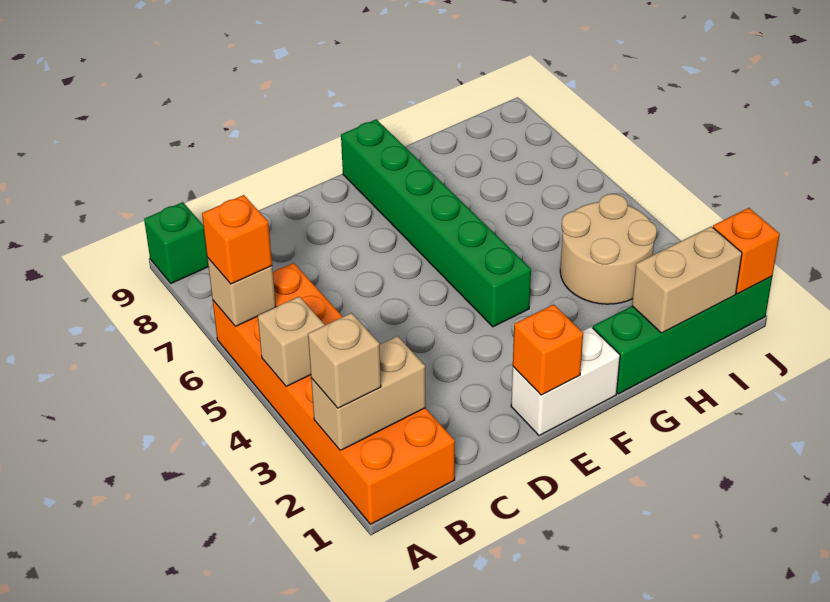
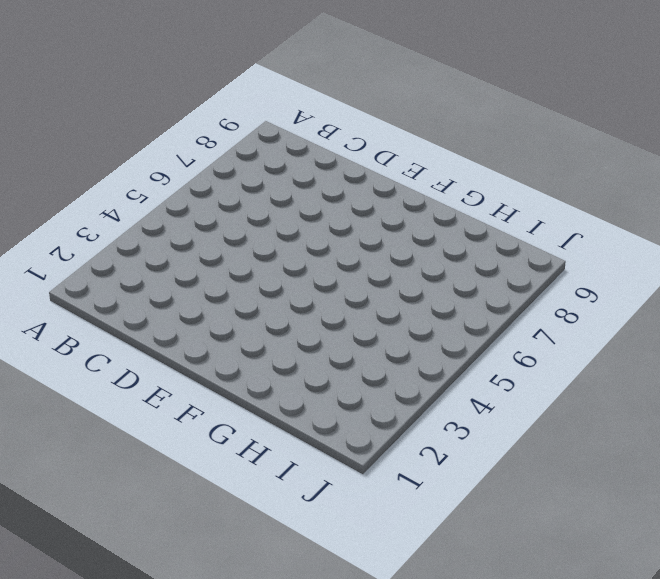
none -> orange brick A1:B6 level 1
none -> green brick A9 level 1
none -> white brick E1:F1 level 1

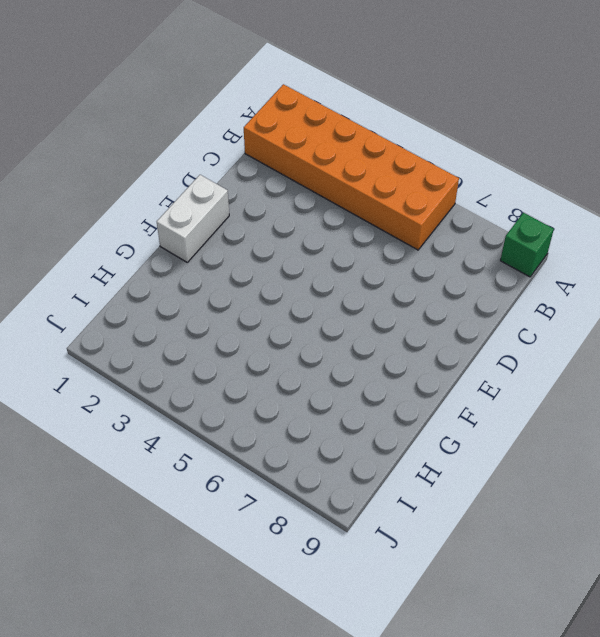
none -> green brick F4:F9 level 1
none -> green brick G1:J1 level 1
none -> tan round brick H3:I4 level 1

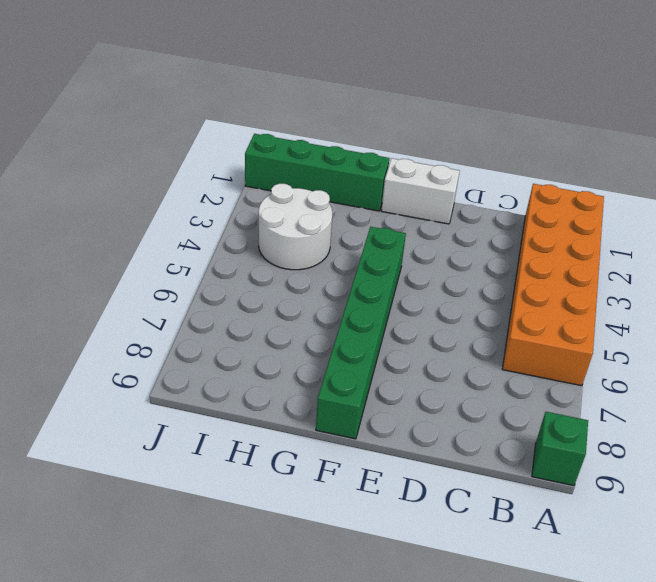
white round brick H3:I4 level 1 -> tan round brick H3:I4 level 1
none -> tan brick A2:B2 level 2
none -> tan brick A4 level 2
none -> tan brick A6 level 2

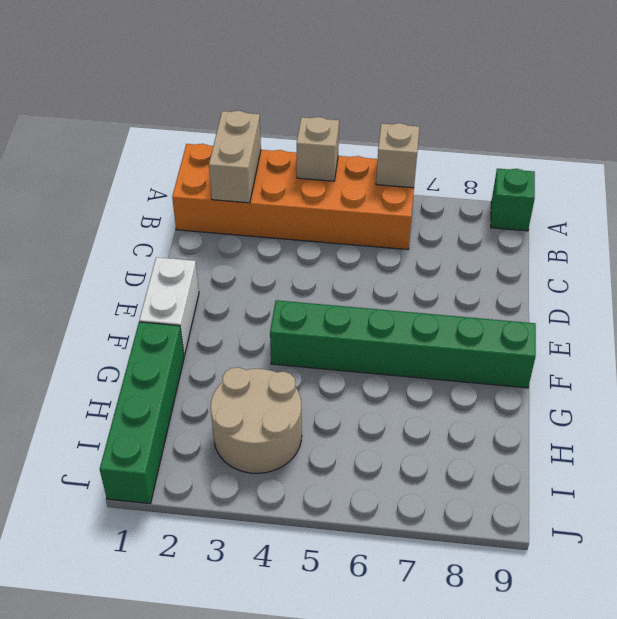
none -> orange brick E1 level 2
none -> tan brick H1:I1 level 2
none -> orange brick J1 level 2

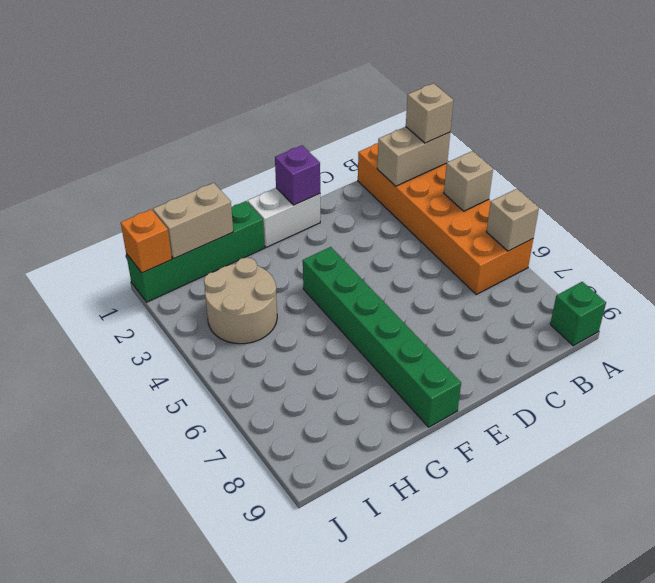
purple brick E1 level 2 -> orange brick E1 level 2
none -> orange brick A6 level 3

